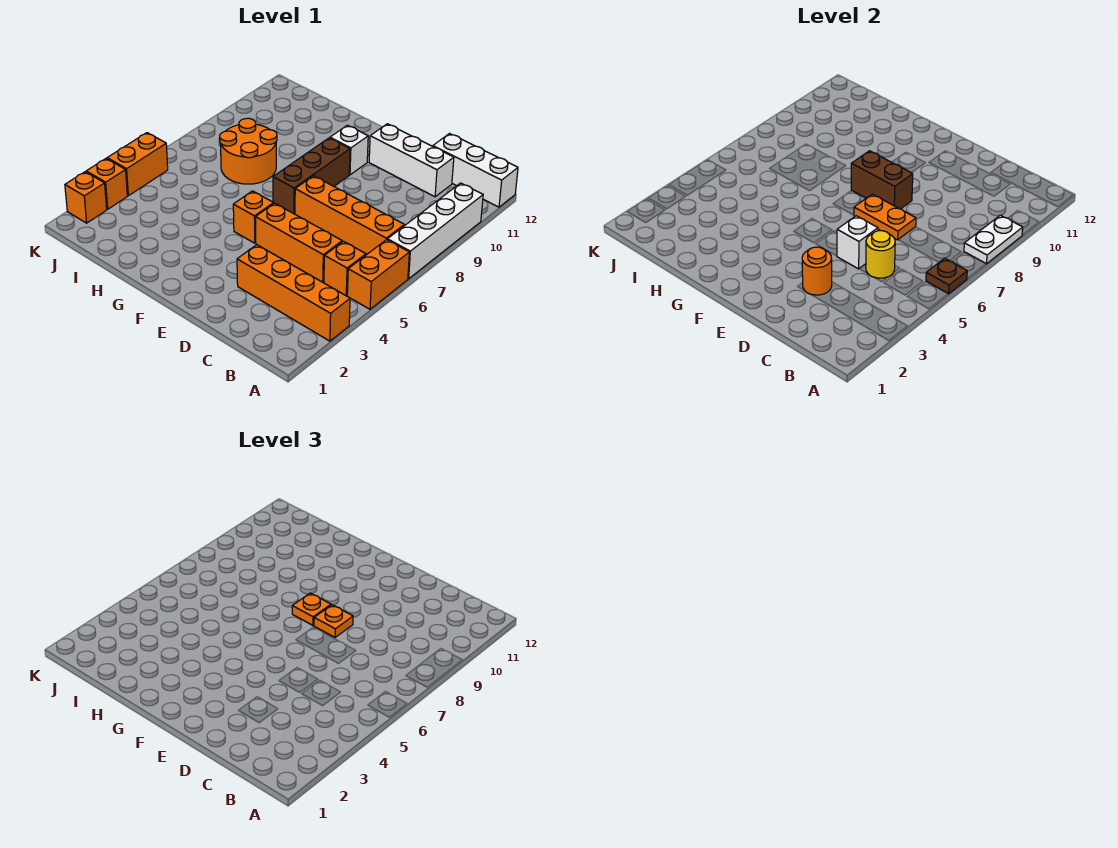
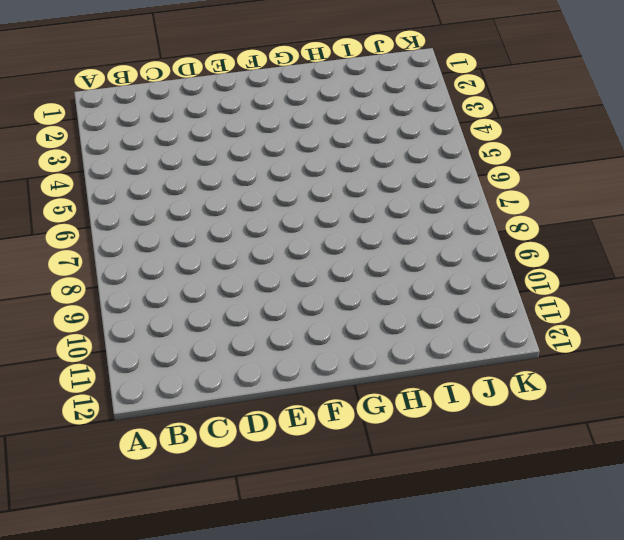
none -> orange brick A3:D3 level 1
none -> orange brick A5:A6 level 1
none -> white brick A7:A10 level 1

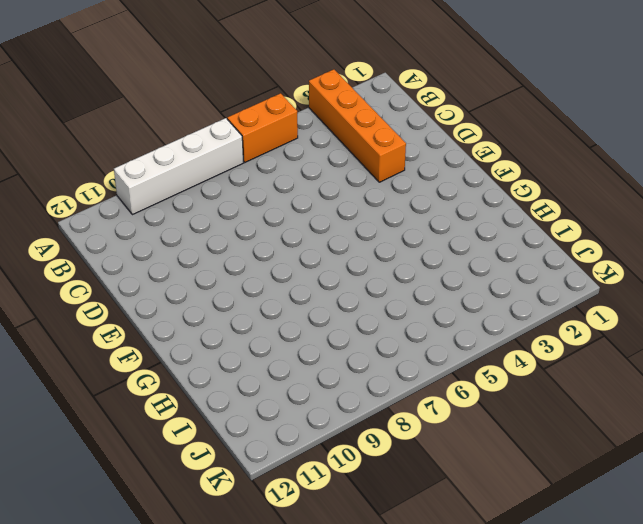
none -> white brick A12:C12 level 1
none -> orange brick B5 level 1
none -> orange brick B7:E7 level 1

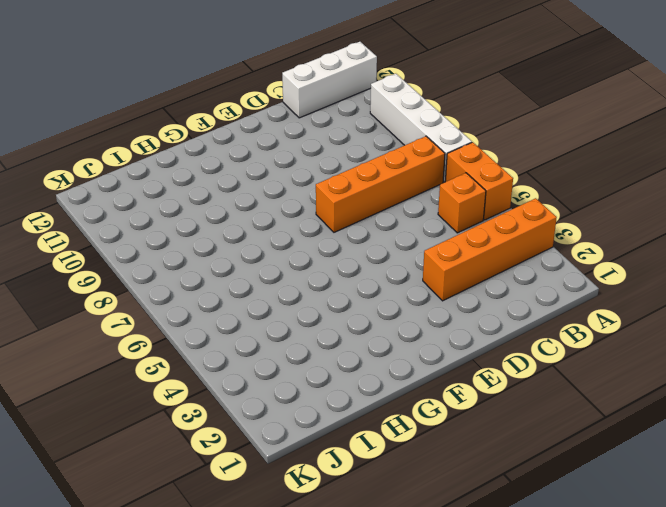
none -> orange brick C5:E5 level 1
none -> white brick C11:E11 level 1
none -> orange brick F5 level 1

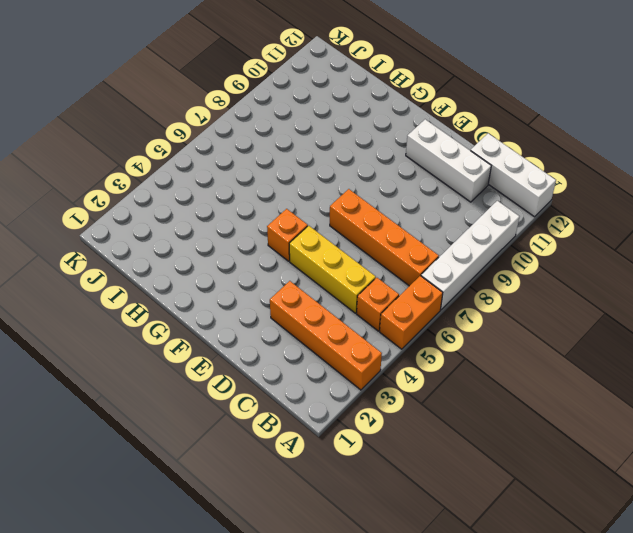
yellow brick C5:E5 level 1 -> orange brick C5:E5 level 1
none -> brown brick F7:F9 level 1
none -> white brick F10 level 1
none -> orange round brick H7:I8 level 1

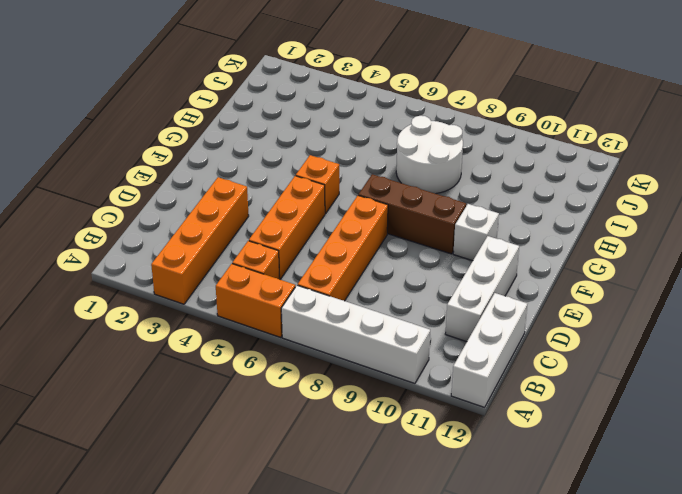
white round brick H7:I8 level 1 -> orange round brick H7:I8 level 1
none -> orange brick K2 level 1
none -> orange brick K3 level 1
none -> orange brick K4:K5 level 1

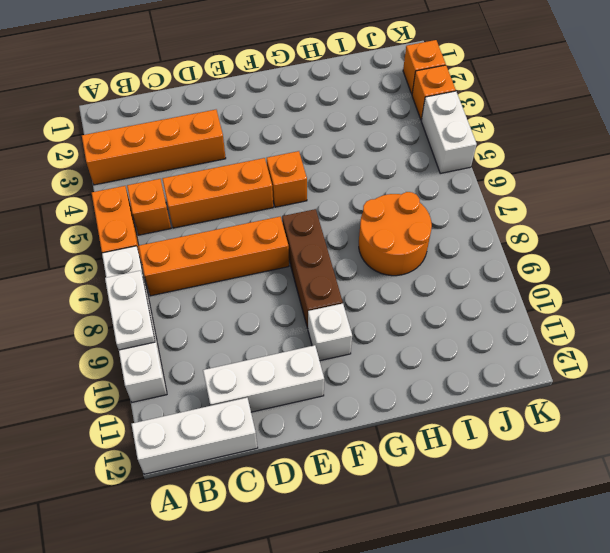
white brick K4:K5 level 1 -> orange brick K4:K5 level 1
none -> brown plate A6 level 2
none -> yellow round brick C5 level 2
none -> orange round brick D3 level 2

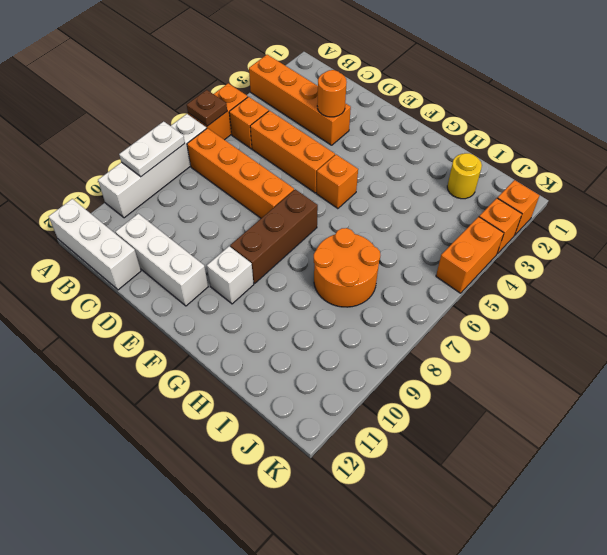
yellow round brick I2 level 1 -> yellow round brick C5 level 2
none -> white brick D5 level 2
none -> orange plate D7:E7 level 2
none -> brown brick E8:F8 level 2

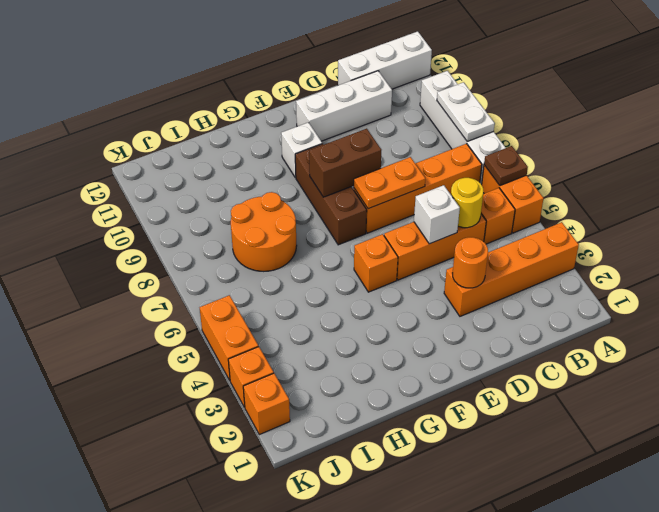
none -> orange plate E8 level 3
none -> orange plate F8 level 3

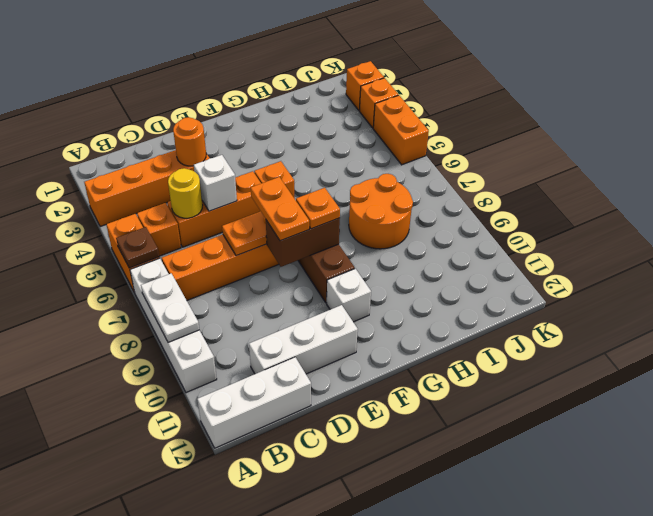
orange plate E7:E8 level 3 -> orange plate E8 level 3

